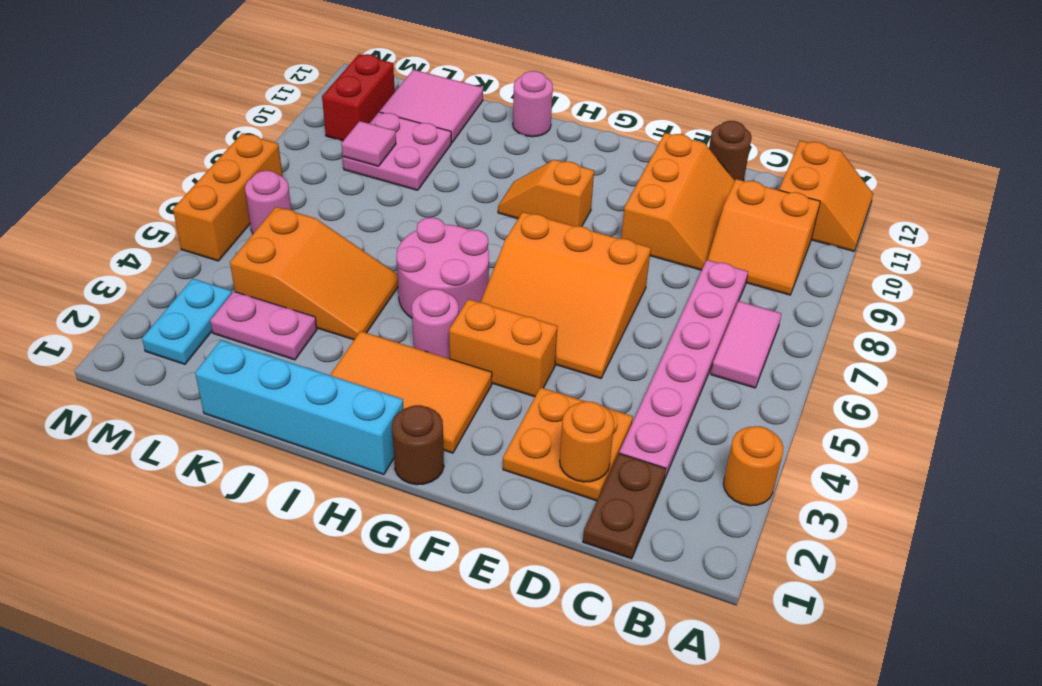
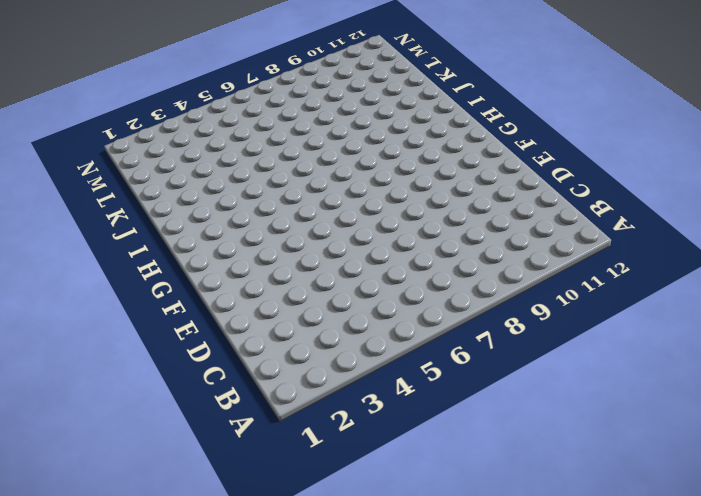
none -> orange round brick A3 level 1
none -> orange slope A11:B12 level 1 top B
none -> pink tile B6:B7 level 1

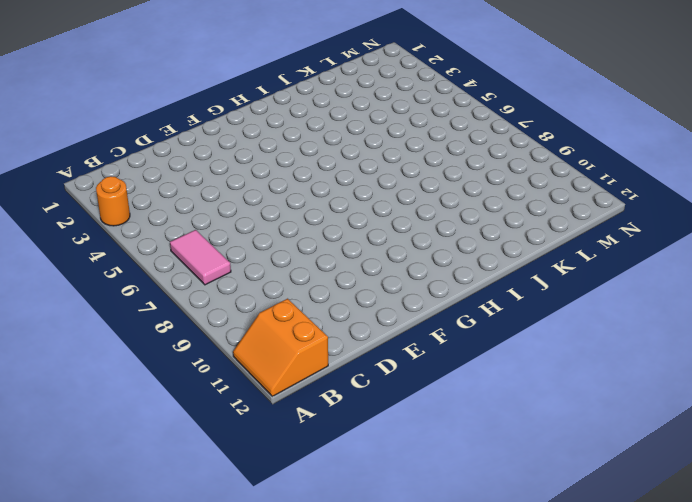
none -> orange slope B9:C10 level 1 top 10
none -> brown plate C1:C2 level 1
none -> pink plate C3:C8 level 1

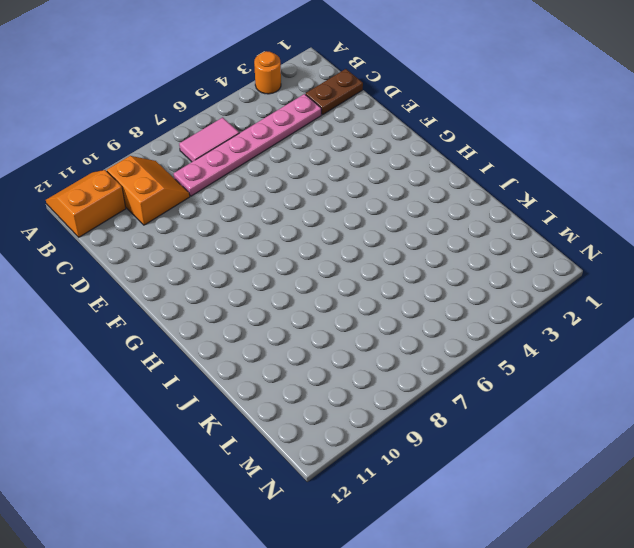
none -> orange plate D2:E3 level 1
none -> orange slope D9:E11 level 1 top E
none -> brown round brick D12 level 1

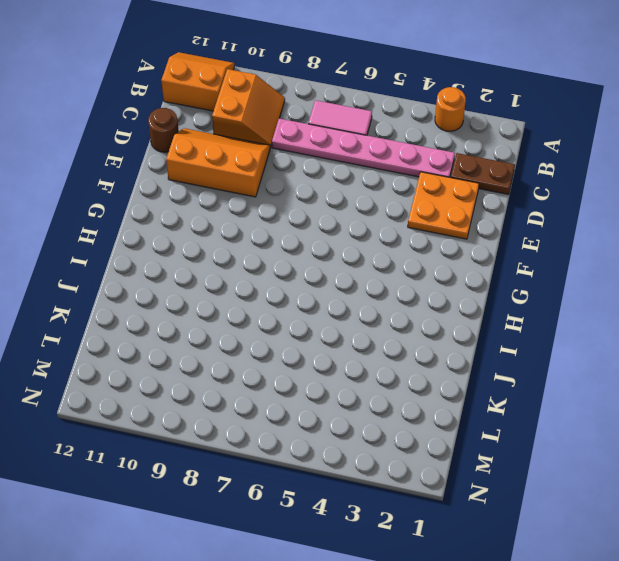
none -> orange slope E5:G7 level 1 top 7
none -> orange brick F4:G4 level 1
none -> brown round brick G1 level 1

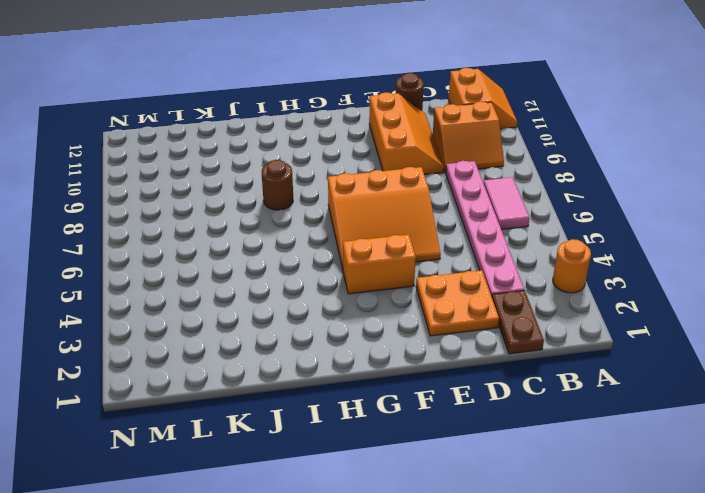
brown round brick I8 level 1 -> brown round brick G1 level 1
none -> orange tile G2:I3 level 1
none -> orange slope G9:H9 level 1 top G
none -> cyan brick H1:K1 level 1

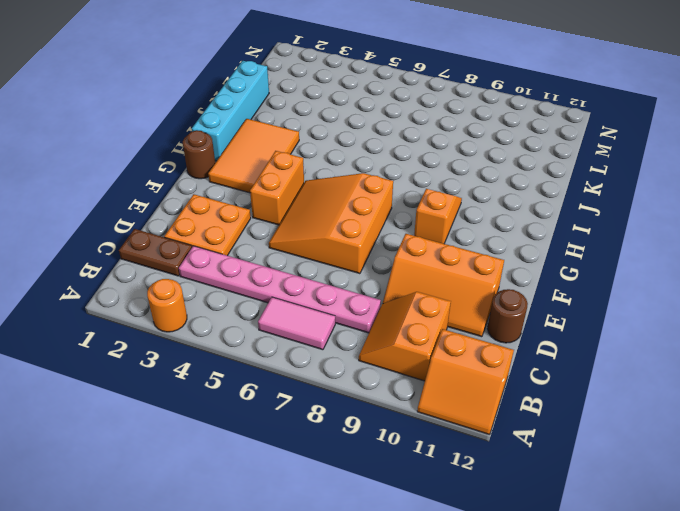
none -> pink round brick H4 level 1
none -> pink round brick H5:I6 level 1
none -> pink round brick I12 level 1

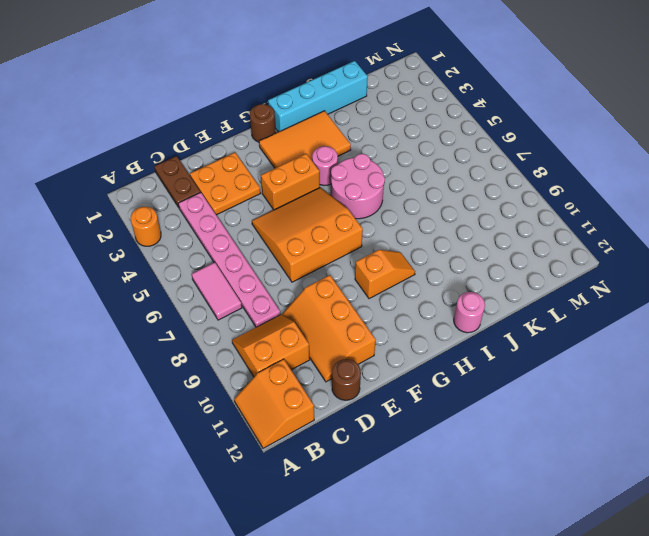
none -> orange slope J4:L5 level 1 top L
none -> pink plate K3:L3 level 1
none -> pink plate K9:L10 level 1

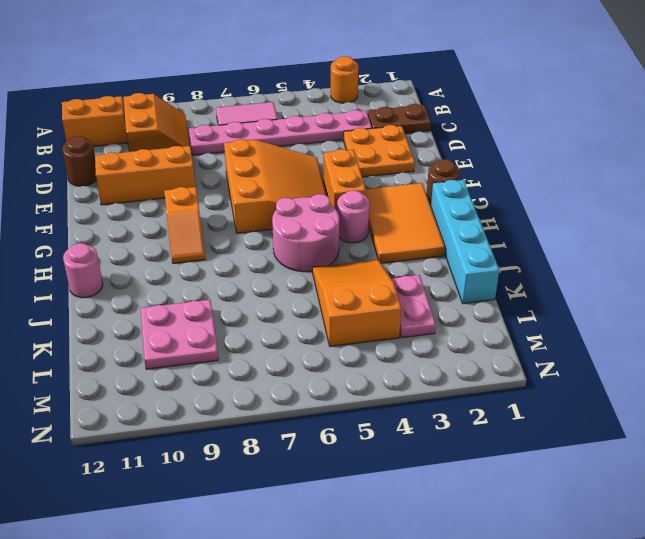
none -> pink tile K11:L12 level 1
none -> cyan plate M2:M3 level 1
none -> pink round brick M6 level 1

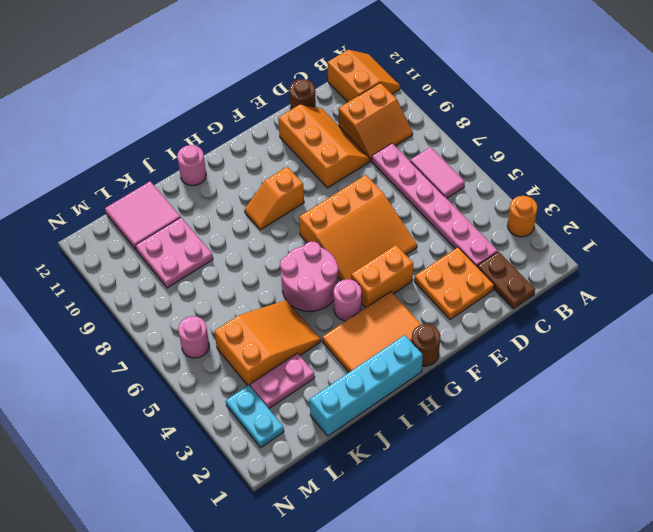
none -> red brick M10:M11 level 1
none -> orange brick N5:N7 level 1
none -> orange round brick D2 level 2

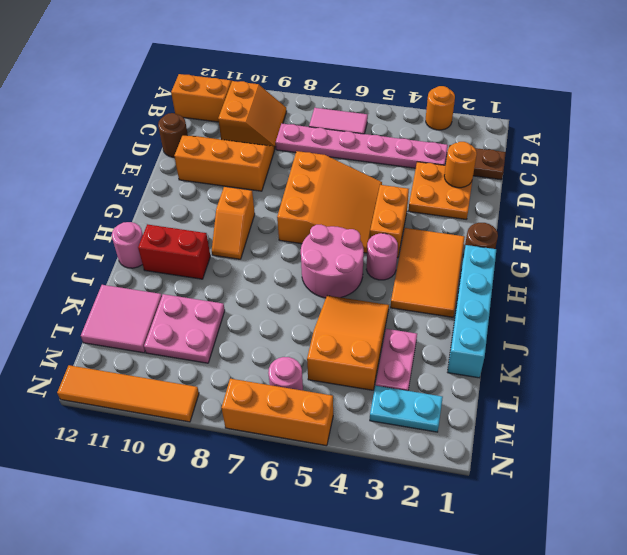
red brick I10:I11 level 1 -> red brick M10:M11 level 1
orange tile N9:N12 level 1 -> none
none -> pink tile L9 level 2

